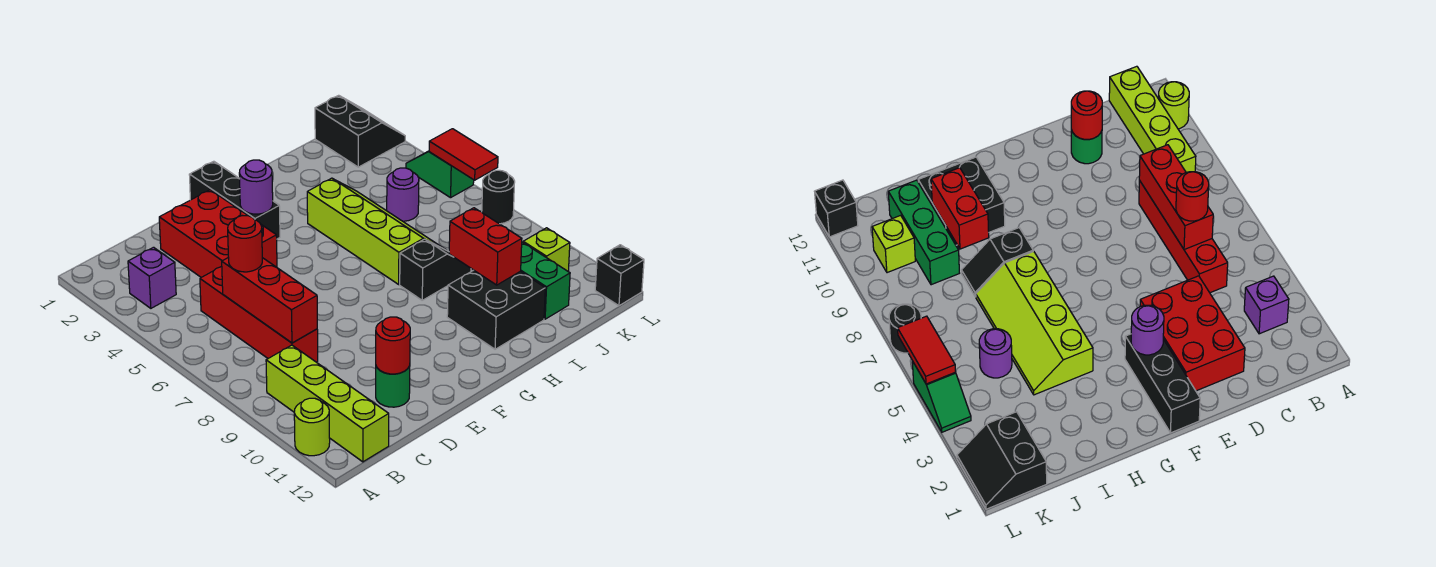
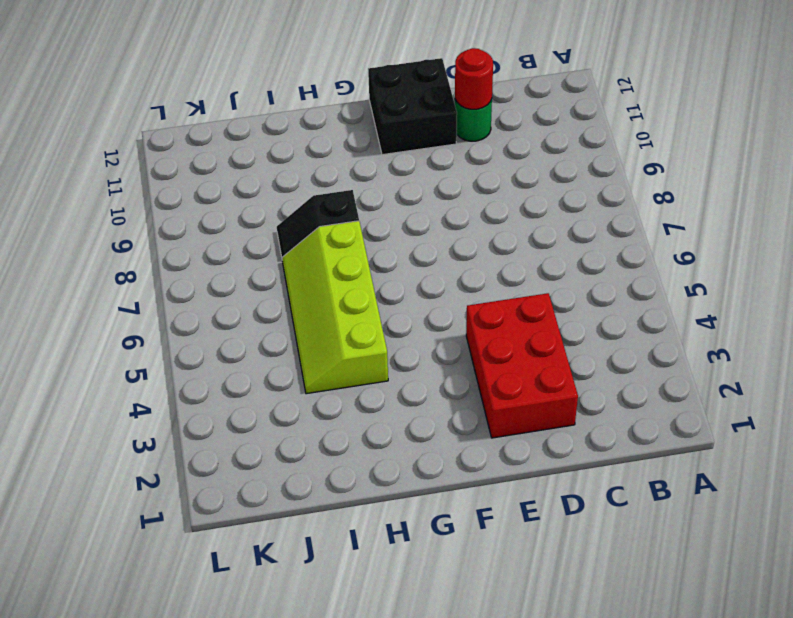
black brick E11:F12 level 1 -> black brick H10:I11 level 1
none -> lime round brick A11 level 1
none -> purple brick B3 level 1
none -> lime brick B9:B12 level 1

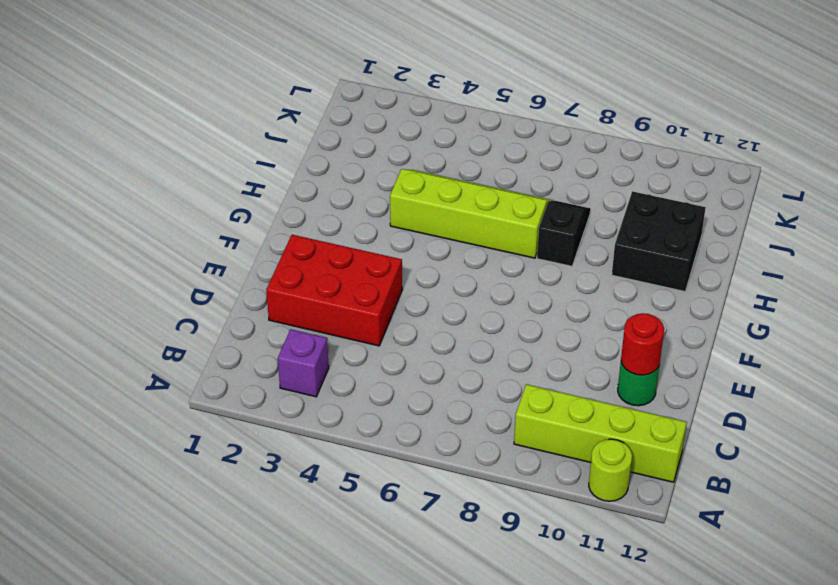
none -> red brick C5:C8 level 1
none -> black brick F1:F3 level 1
none -> purple round brick J5 level 1

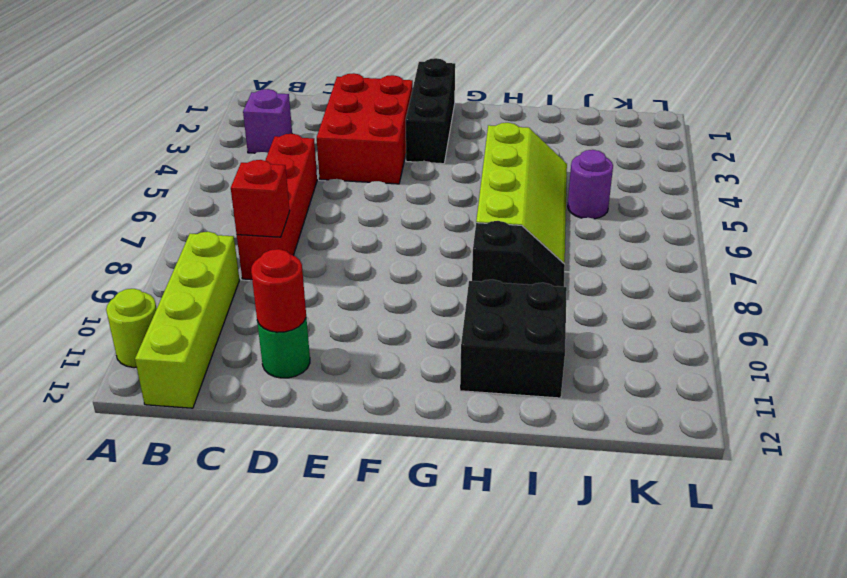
red brick C8 level 2 -> red brick C6:C8 level 2
none -> green brick J9:J11 level 1
none -> black slope K1:L2 level 1 top K
none -> lime brick K10 level 1

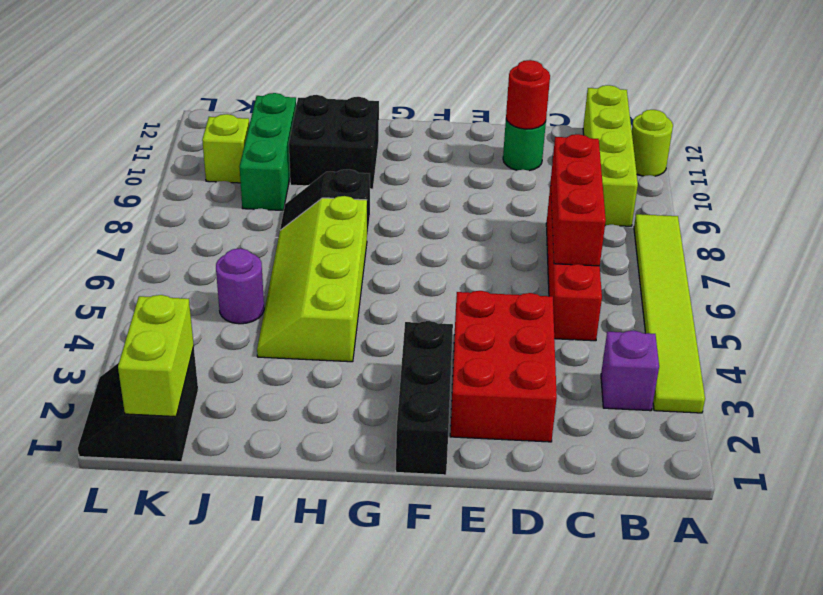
lime tile A3:A8 level 1 -> none
lime brick K1:K2 level 2 -> none
none -> green slope L4:L5 level 1 top 5
none -> black round brick L7 level 1
none -> black brick L12 level 1

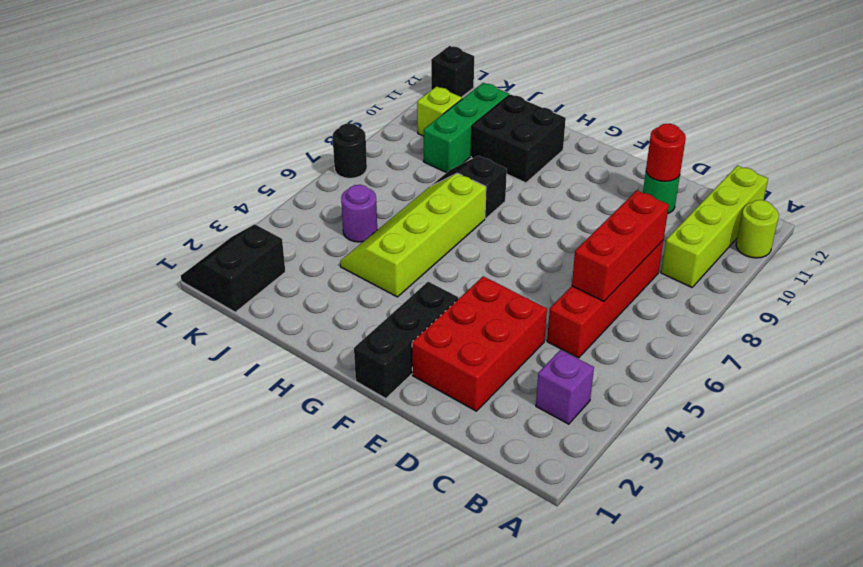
none -> green slope L4:L5 level 1 top 5
none -> purple round brick F3 level 2
none -> red brick I9:I10 level 2

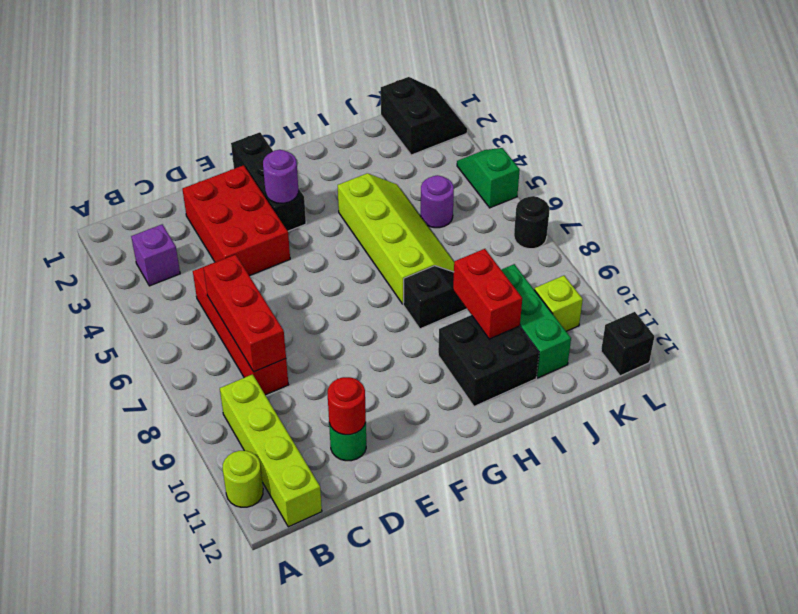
none -> red tile L5:L6 level 2
none -> red round brick C6 level 3

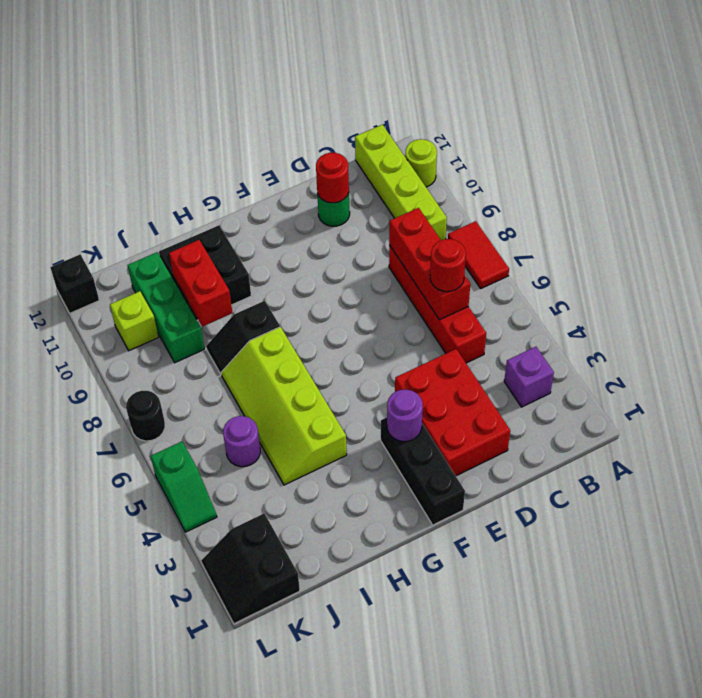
red tile A7:A8 level 1 -> red tile L5:L6 level 2

